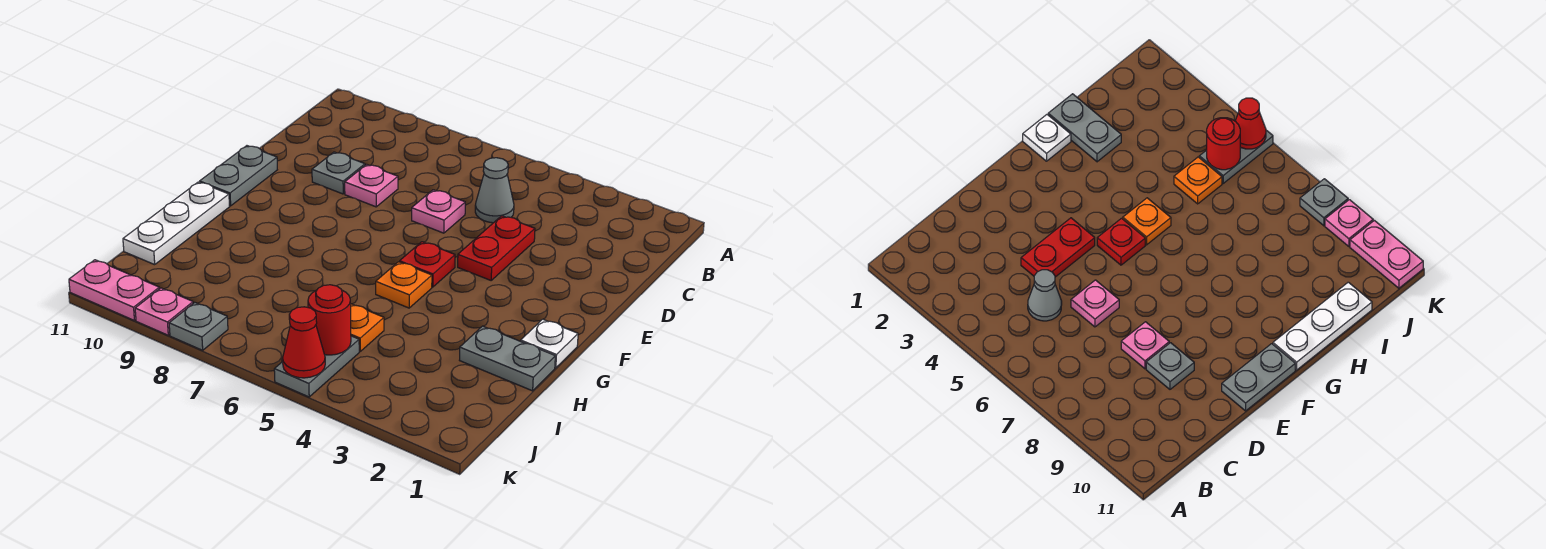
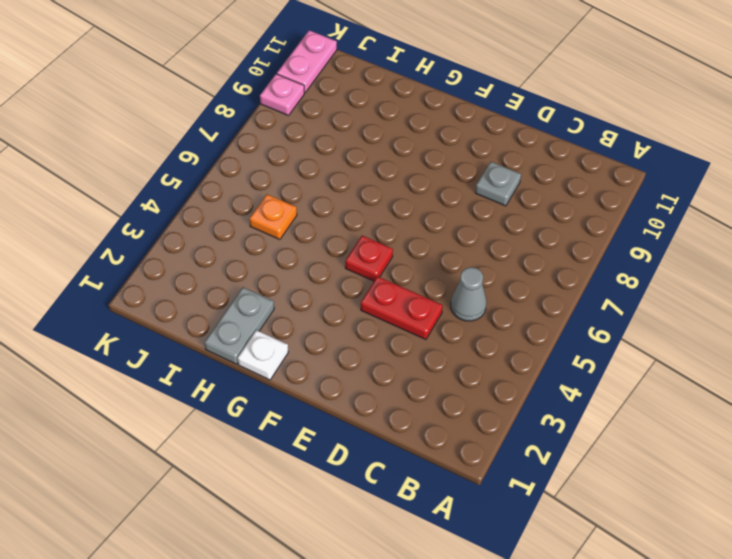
none -> pink plate D6 level 1
none -> pink plate D8 level 1
none -> grey plate E11:F11 level 1

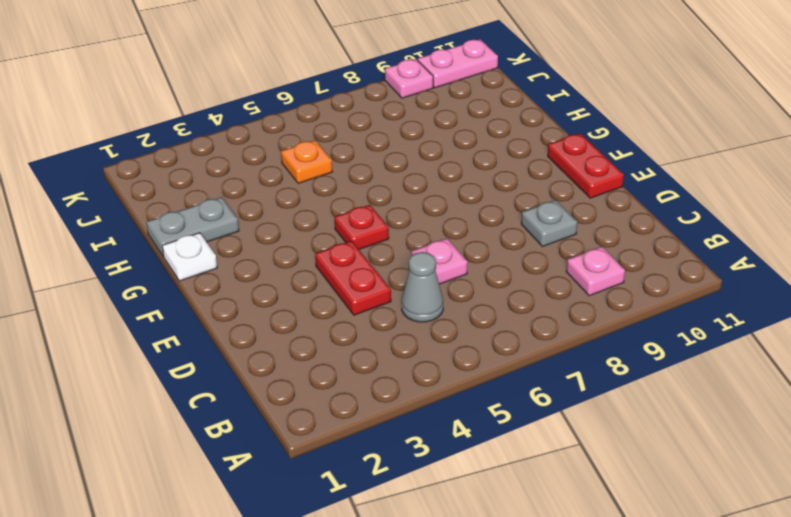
pink plate B9 level 1 -> pink plate D8 level 1
red plate E11:F11 level 1 -> grey plate E11:F11 level 1
none -> orange plate G5 level 1
none -> white plate G11:I11 level 1
none -> grey plate J5:K5 level 1

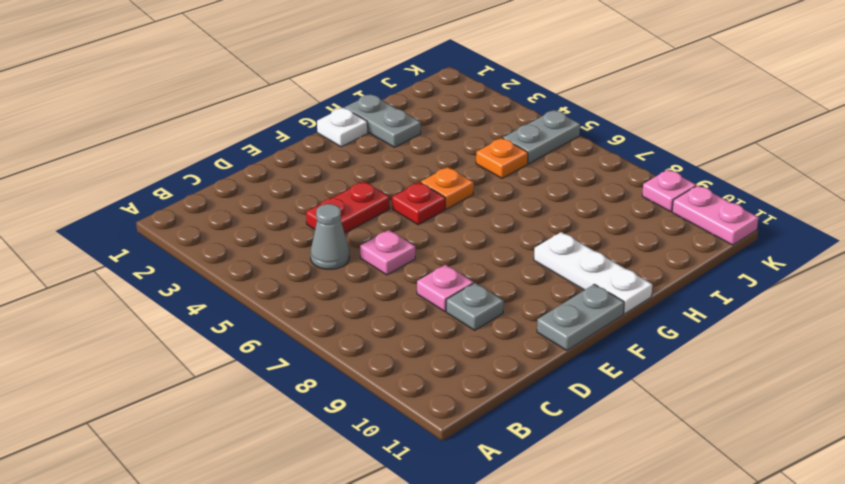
white plate G9:G11 level 1 -> white plate G11:I11 level 1
none -> grey plate K8 level 1
none -> red round brick J5 level 2
none -> red cone K5 level 2

